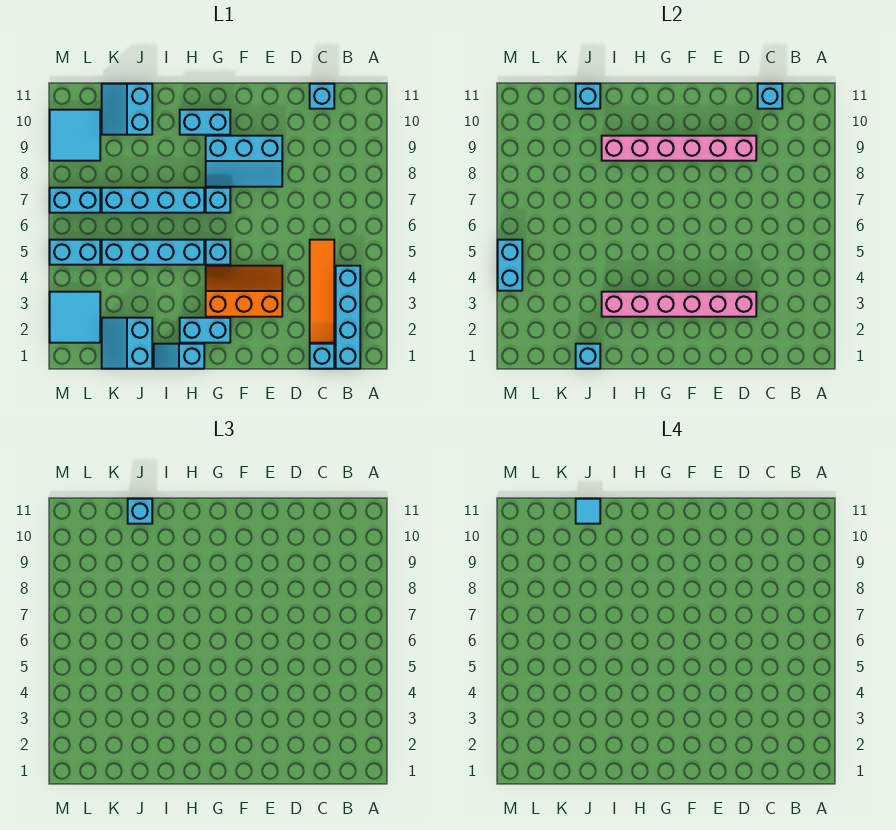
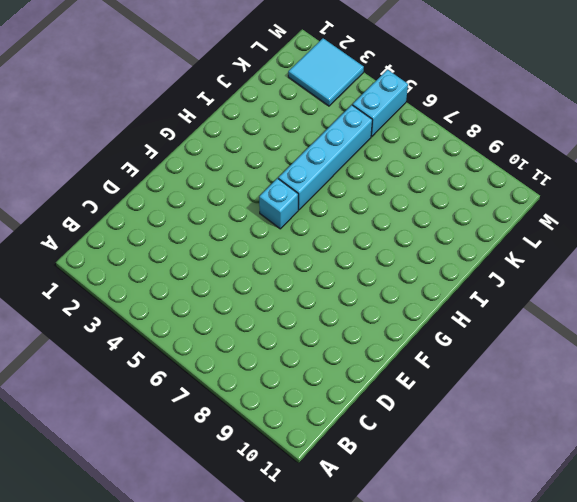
none -> cyan brick B1:B4 level 1
none -> cyan brick C1 level 1
none -> orange tile C2:C5 level 1

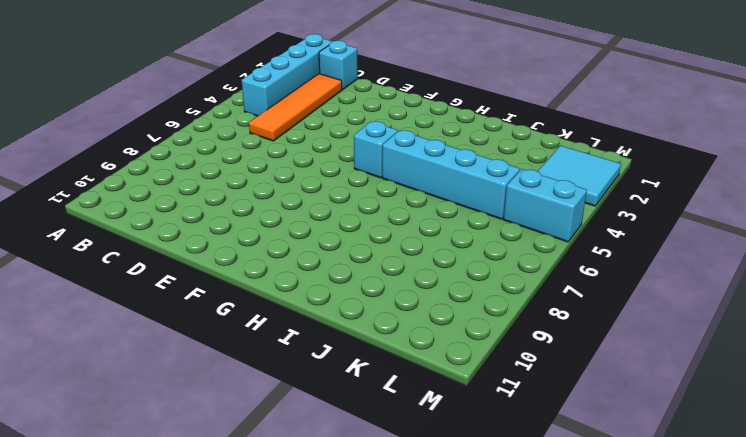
none -> cyan brick C11 level 1
none -> orange slope E3:G4 level 1 top 3
none -> cyan slope E8:G9 level 1 top 9

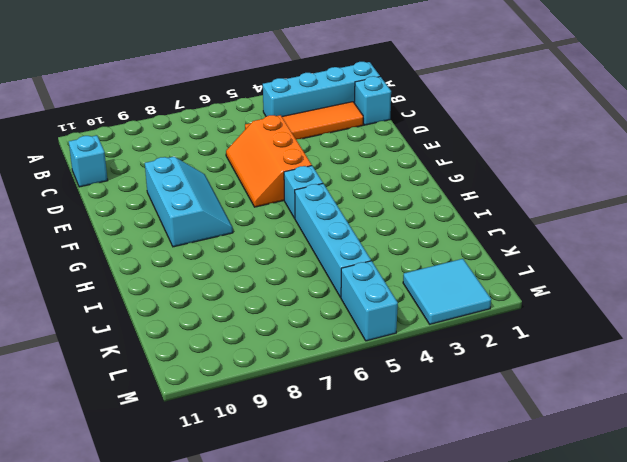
orange slope D5:F6 level 1 top 5 -> orange slope E3:G4 level 1 top 3
none -> cyan brick G2:H2 level 1
none -> cyan brick G7 level 1
none -> cyan brick G10:H10 level 1

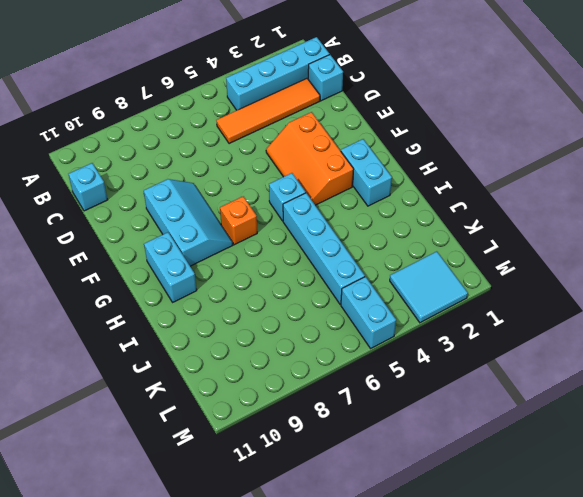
orange brick G7 level 1 -> cyan brick G7 level 1
none -> cyan slope H1:I1 level 1 top H
none -> cyan brick H7:K7 level 1
none -> cyan slope J1:K2 level 1 top J

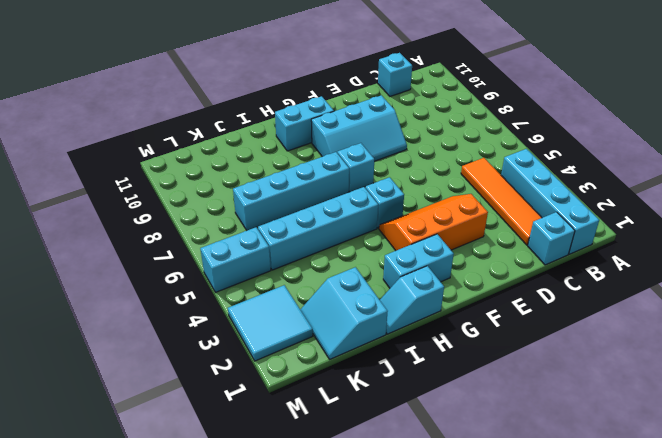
none -> cyan slope J10:K11 level 1 top J
none -> cyan brick L7:M7 level 1
none -> cyan tile L9:M10 level 1

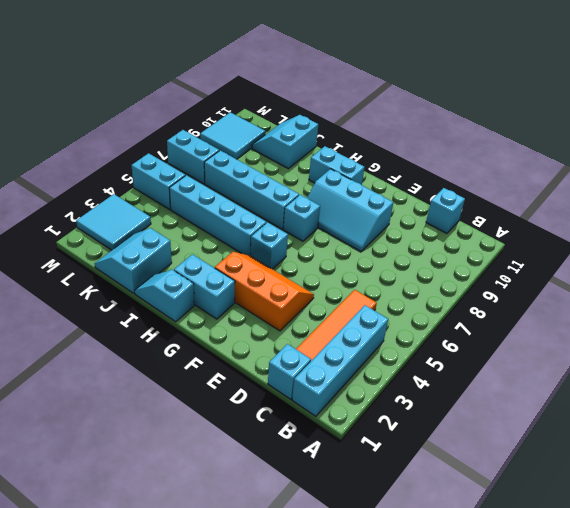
none -> cyan brick C11 level 2
none -> pink brick D3:I3 level 2
none -> pink brick D9:I9 level 2

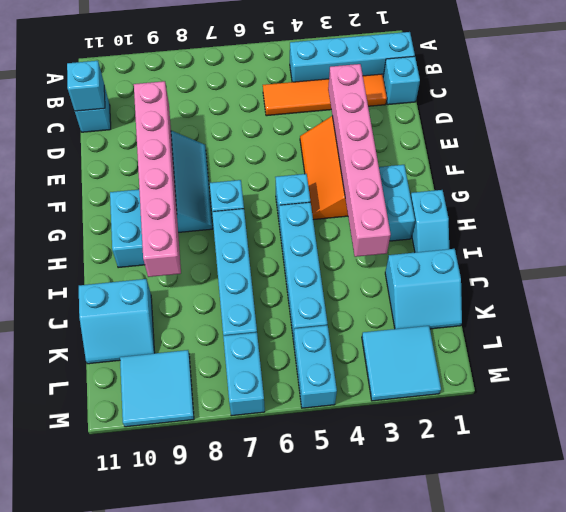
none -> cyan brick J1 level 2
none -> cyan brick J11 level 2
none -> cyan brick M4:M5 level 2

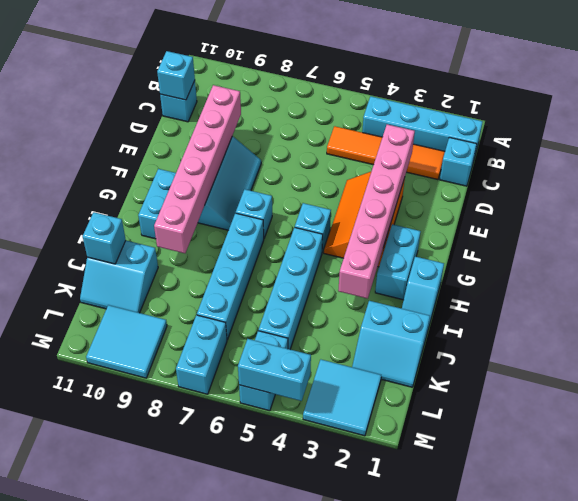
none -> cyan brick J1 level 2
none -> cyan brick J11 level 3
none -> cyan tile J11 level 4

